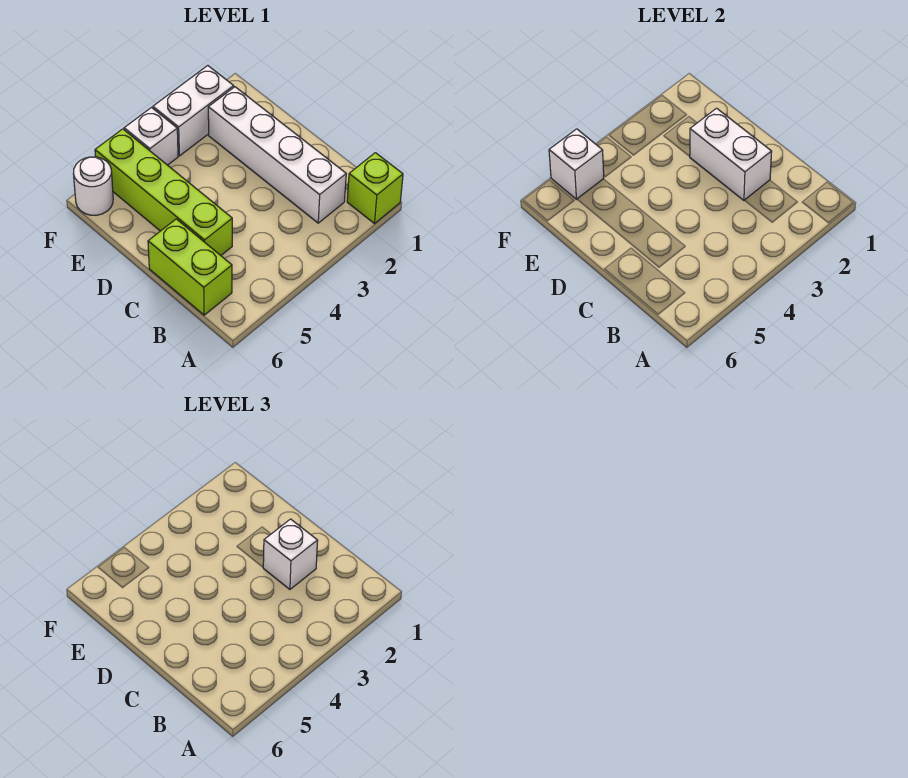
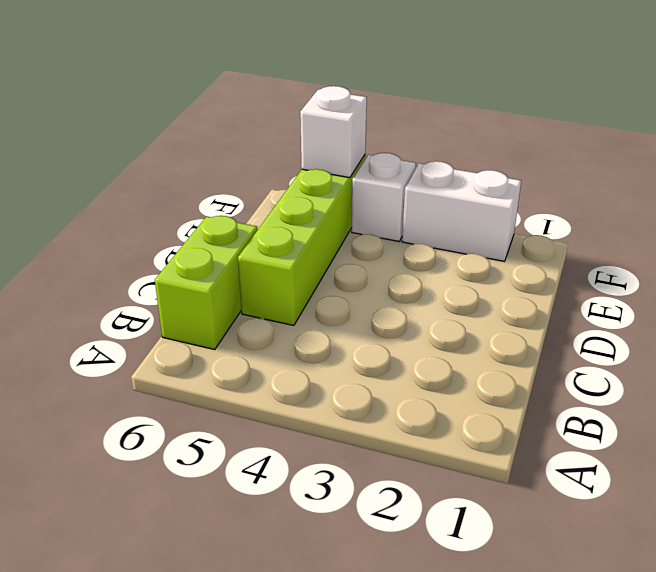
none -> lime brick A1 level 1
none -> white brick B2:E2 level 1

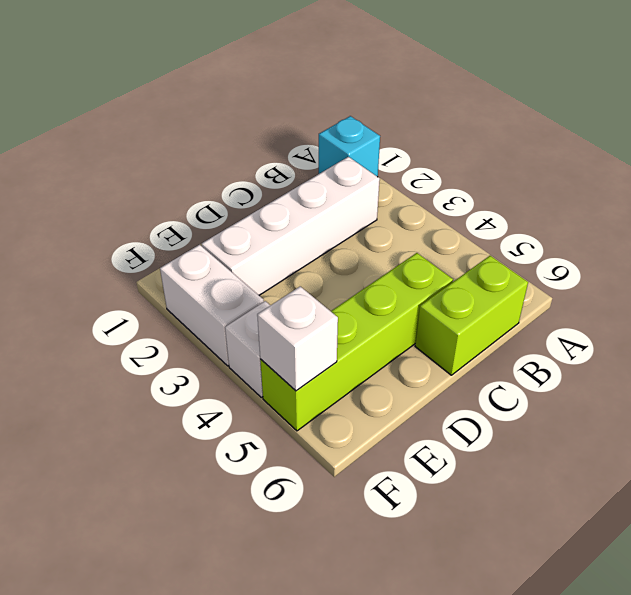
cyan brick A1 level 1 -> lime brick A1 level 1
none -> white round brick F6 level 1
none -> white brick C2:D2 level 2

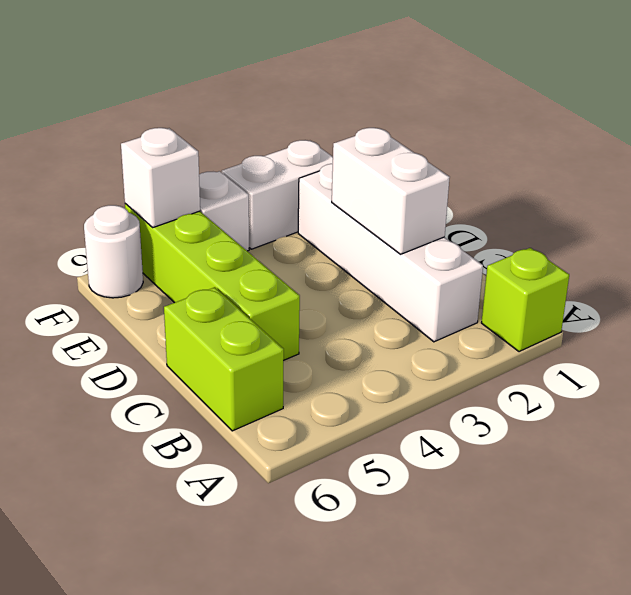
none -> white brick C2 level 3

